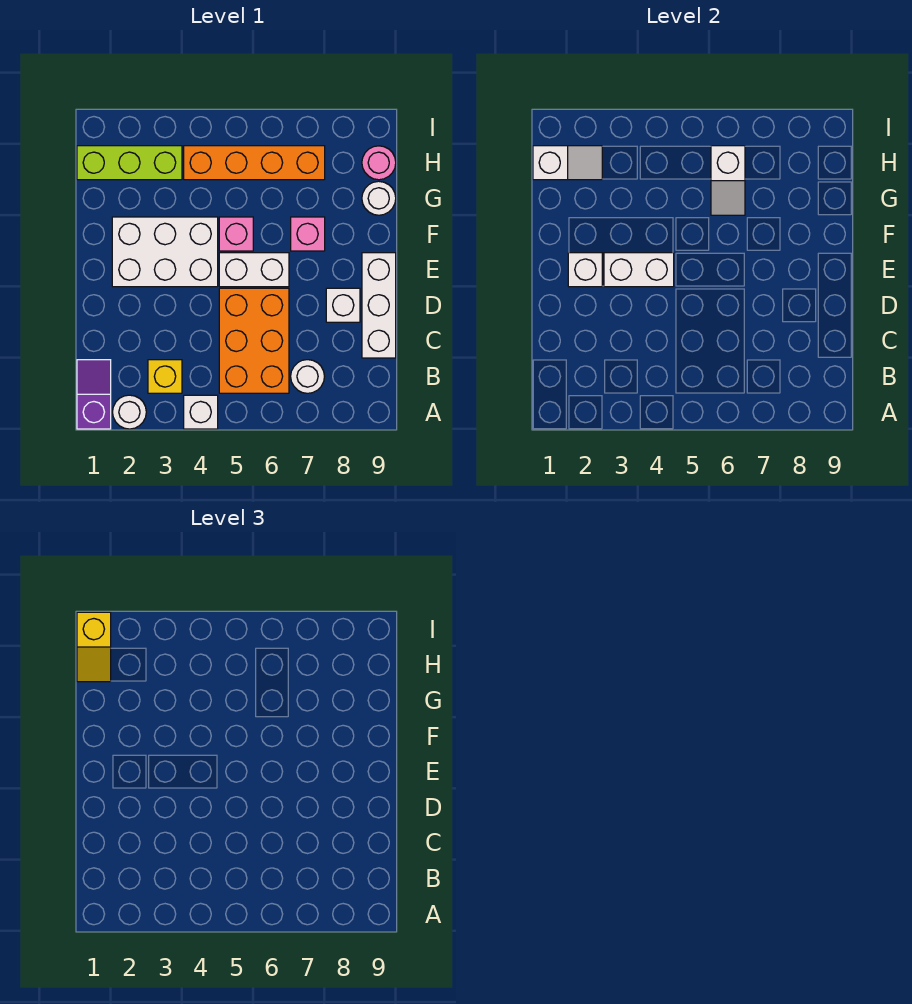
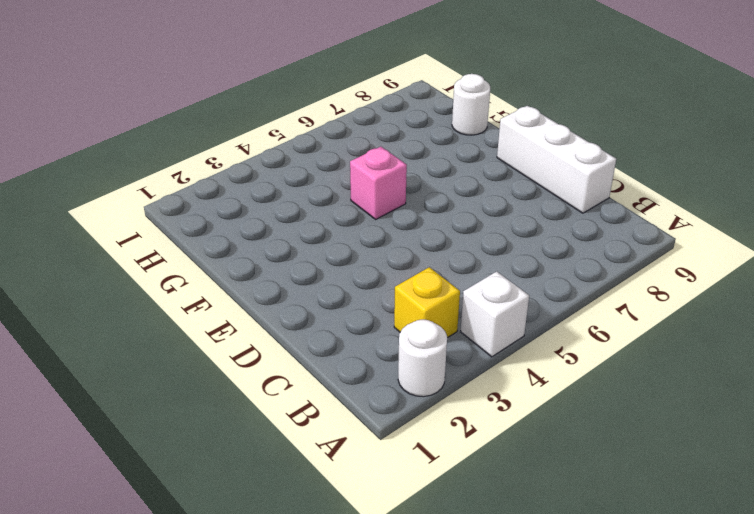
none -> purple slope A1:B1 level 1 top A
none -> orange brick B5:D6 level 1
none -> white round brick B7 level 1

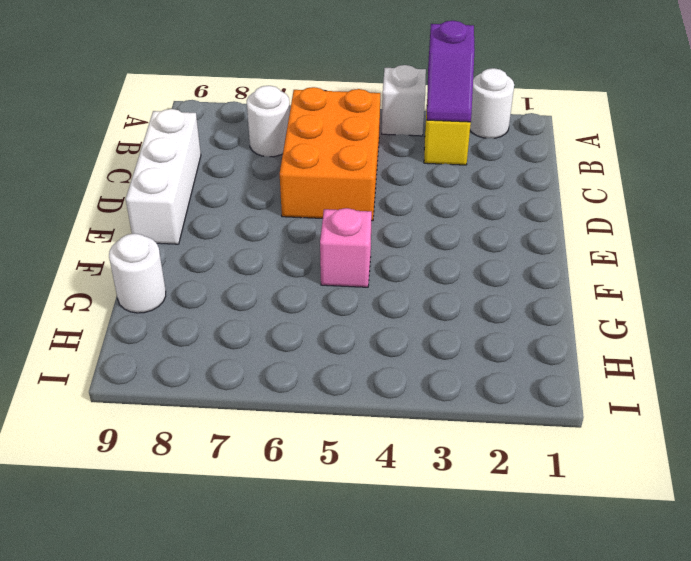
purple slope A3:B3 level 2 top A -> purple slope A1:B1 level 1 top A
none -> white brick D8 level 1
none -> white brick E2:F4 level 1
none -> white brick E5:E6 level 1

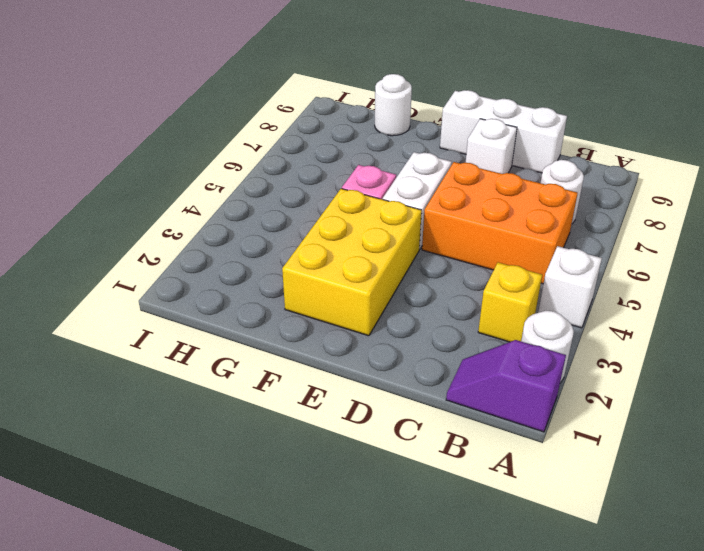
yellow brick E2:F4 level 1 -> white brick E2:F4 level 1
none -> pink brick F7 level 1
none -> lime brick H1:H3 level 1
none -> orange brick H4:H7 level 1

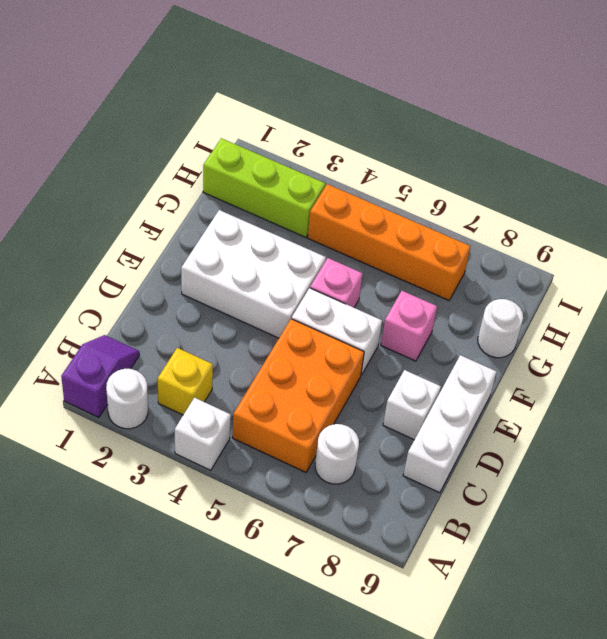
none -> pink round brick H9 level 1
none -> white brick E2 level 2
none -> white brick E3:E4 level 2

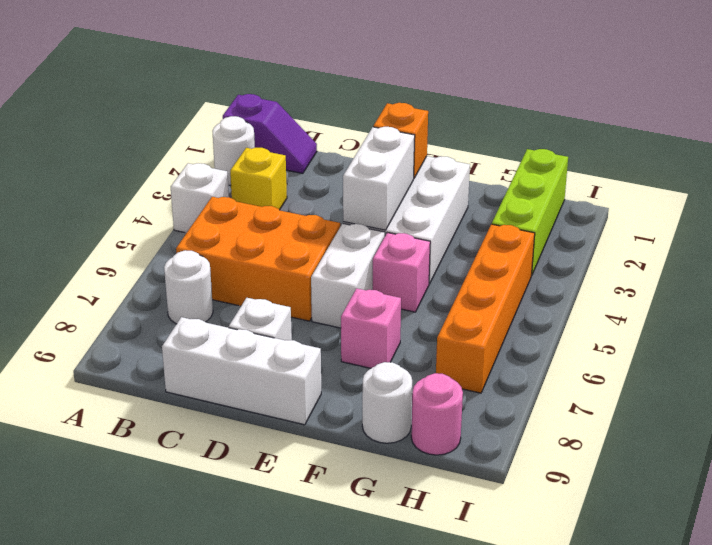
orange brick E2 level 2 -> white brick E2 level 2
none -> white slope G6:H6 level 2 top H
none -> white slope H1:H2 level 2 top 1
none -> yellow slope H1:I1 level 3 top I

